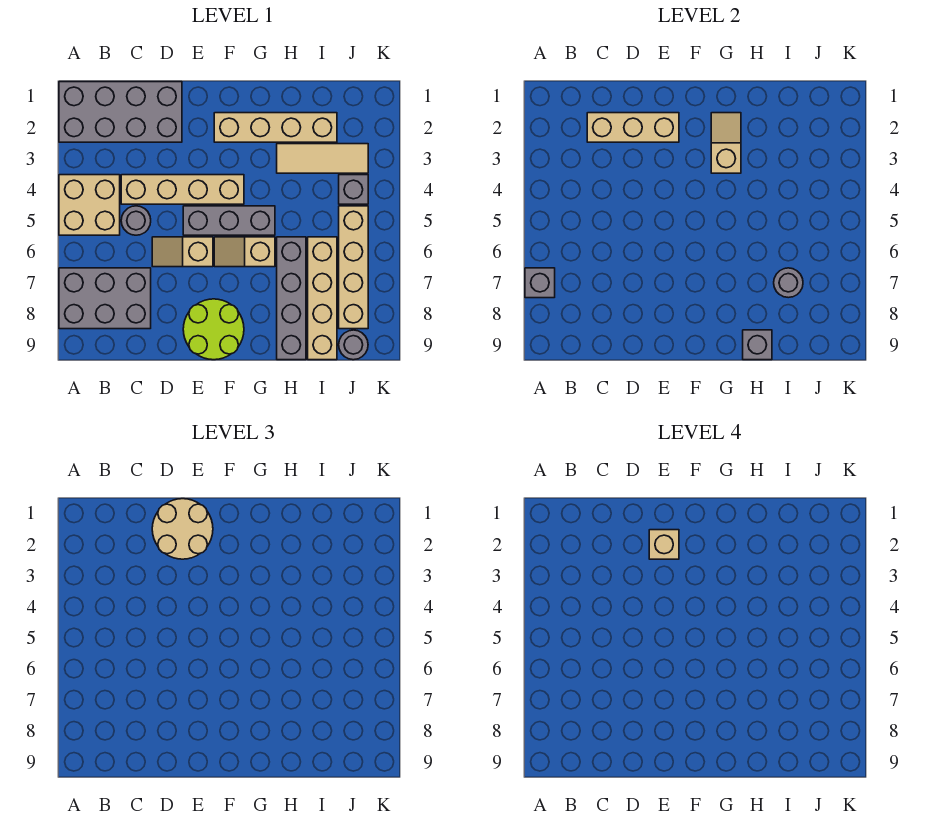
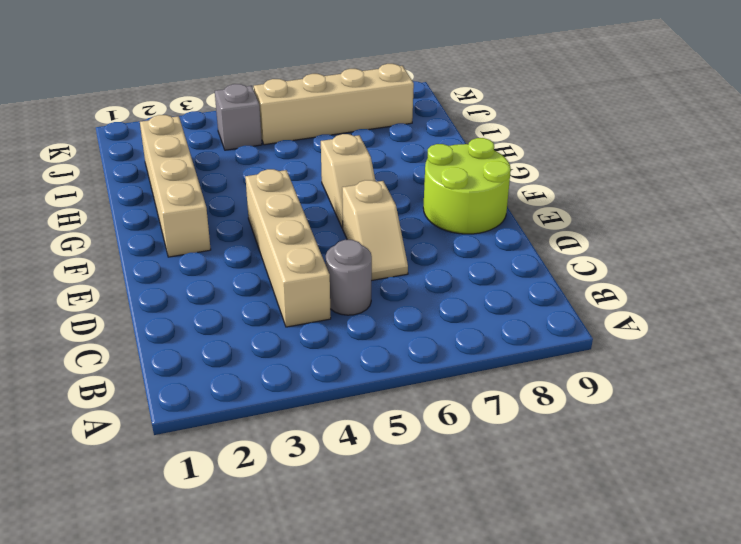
none -> grey brick A1:D2 level 1
none -> tan brick A4:B5 level 1
none -> grey brick A7:C8 level 1

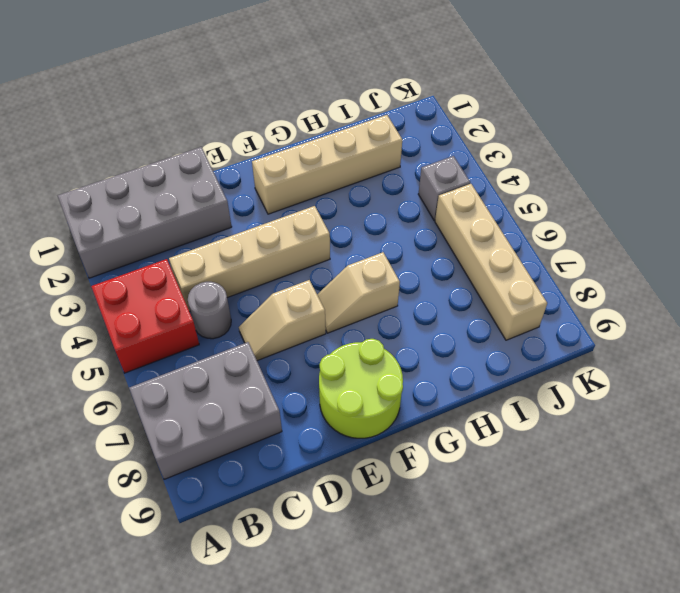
red brick A4:B5 level 1 -> tan brick A4:B5 level 1
none -> grey brick E5:G5 level 1
none -> tan tile H3:J3 level 1
none -> grey brick H6:H9 level 1

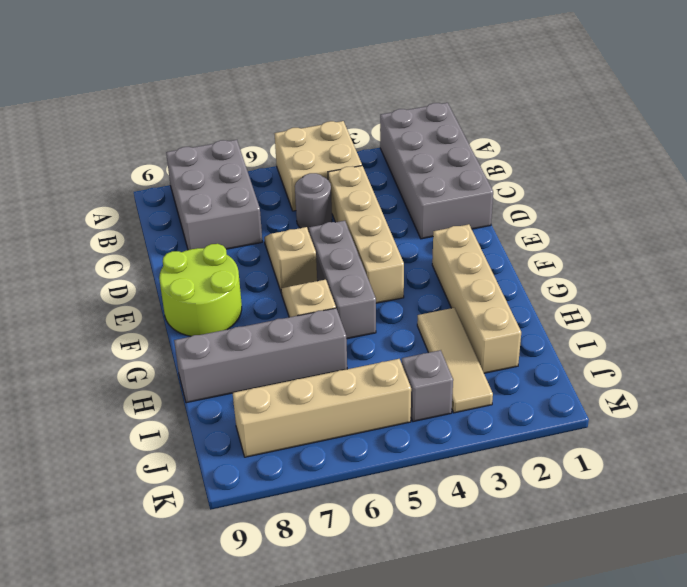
none -> tan brick I6:I9 level 1
none -> grey round brick J9 level 1
none -> grey brick A7 level 2

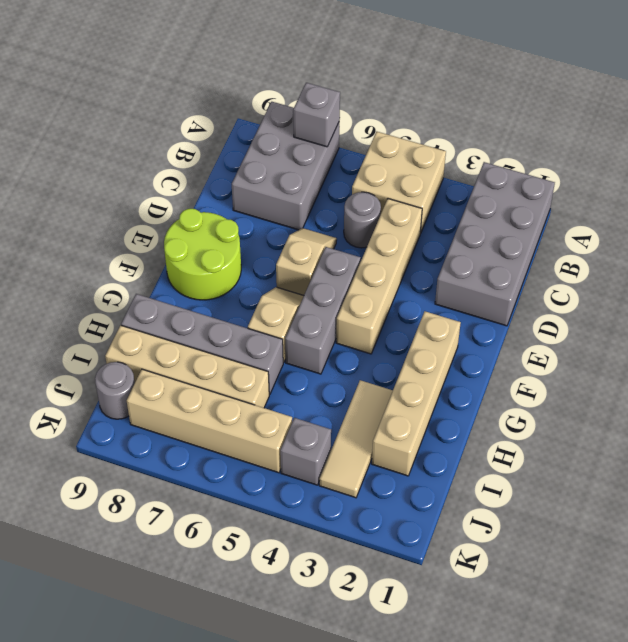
none -> tan brick C2:E2 level 2
none -> tan slope G2:G3 level 2 top 3
none -> grey brick H9 level 2

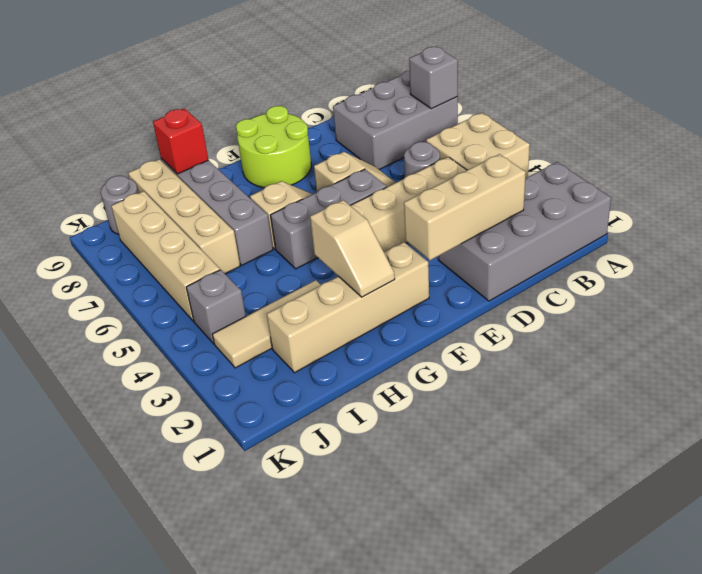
red brick H9 level 2 -> grey brick H9 level 2
none -> grey round brick I7 level 2
none -> tan round brick D1:E2 level 3
none -> tan brick E2 level 4

